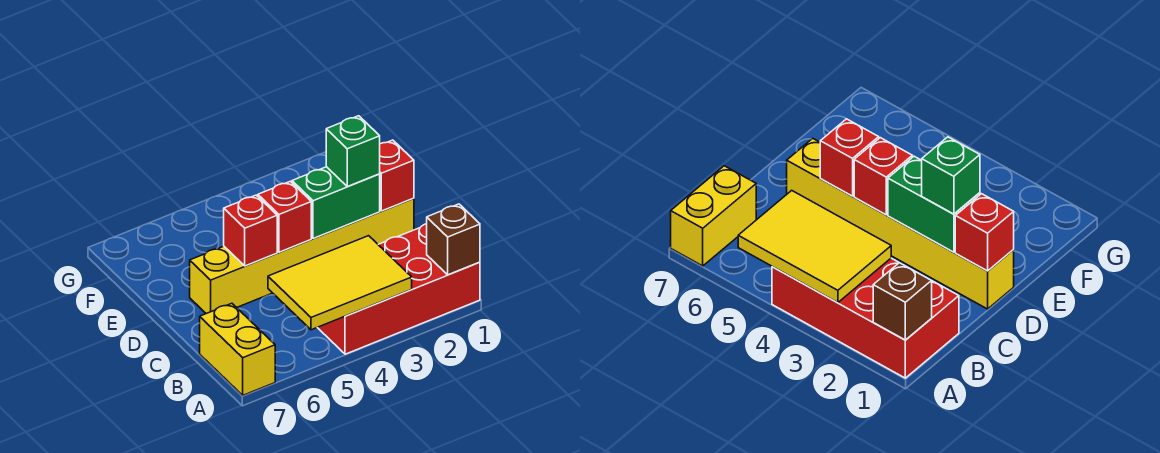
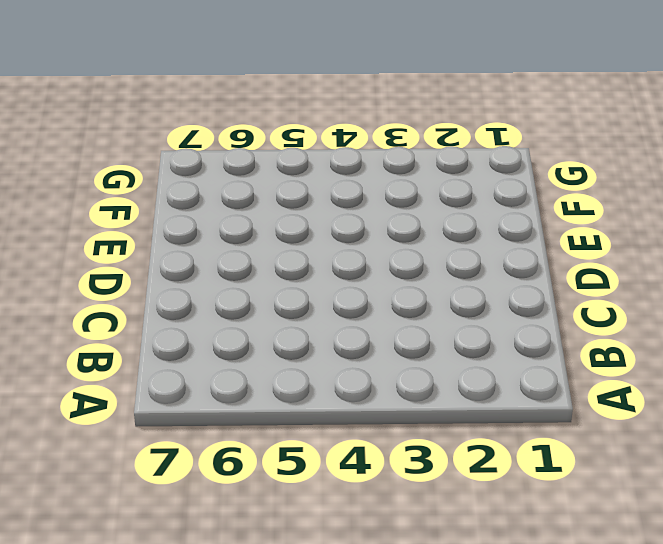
none -> red brick A1:B4 level 1
none -> yellow brick A7:B7 level 1

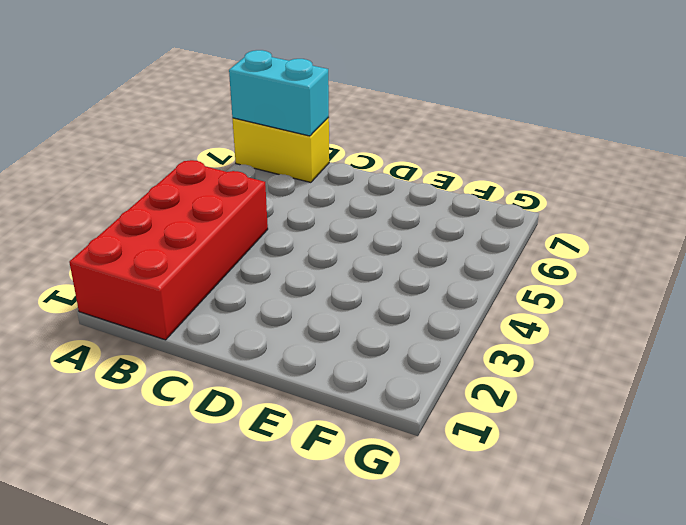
cyan brick A7:B7 level 2 -> none
none -> yellow brick D1:D6 level 1
none -> brown brick A1 level 2

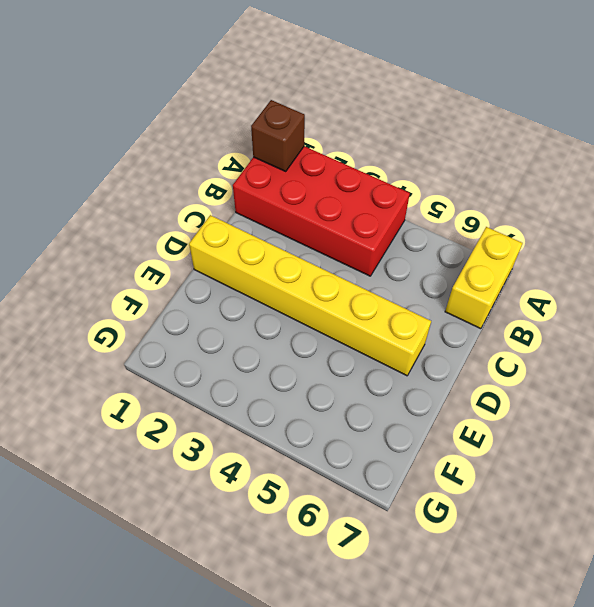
none -> yellow tile A3:B5 level 2
none -> red brick D1 level 2

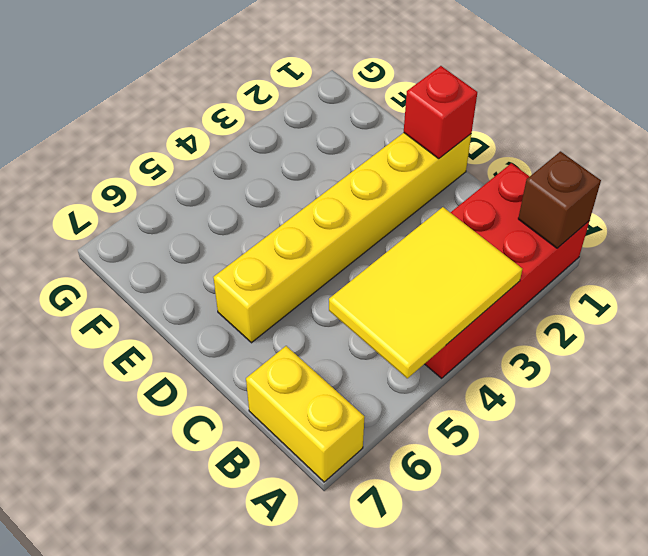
none -> green brick D2:D3 level 2
none -> red brick D4 level 2

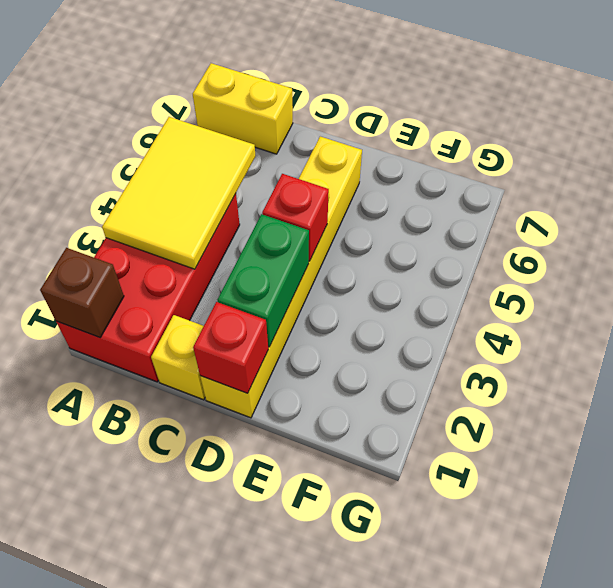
yellow brick C1 level 1 -> none
none -> red brick D5 level 2
none -> green brick D2 level 3

